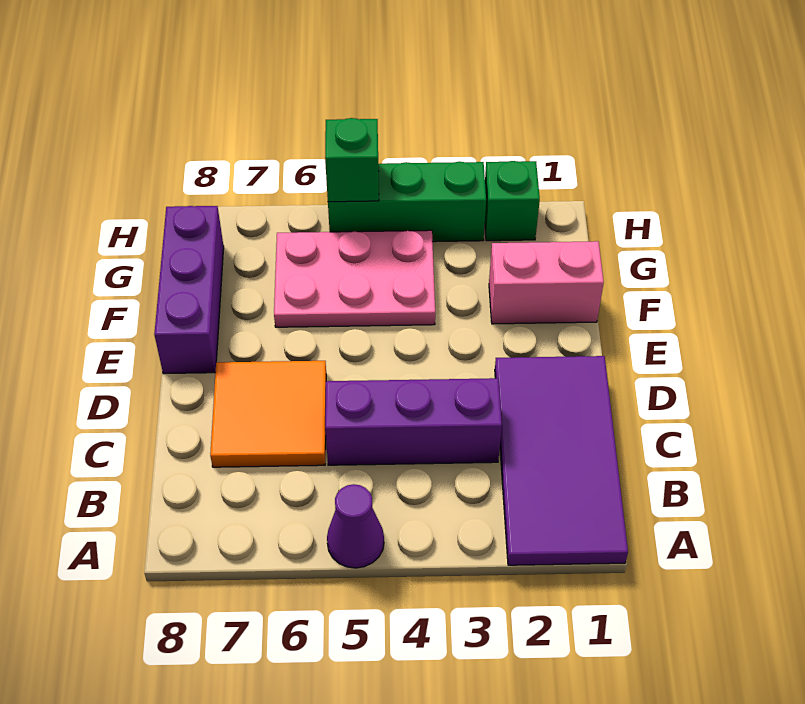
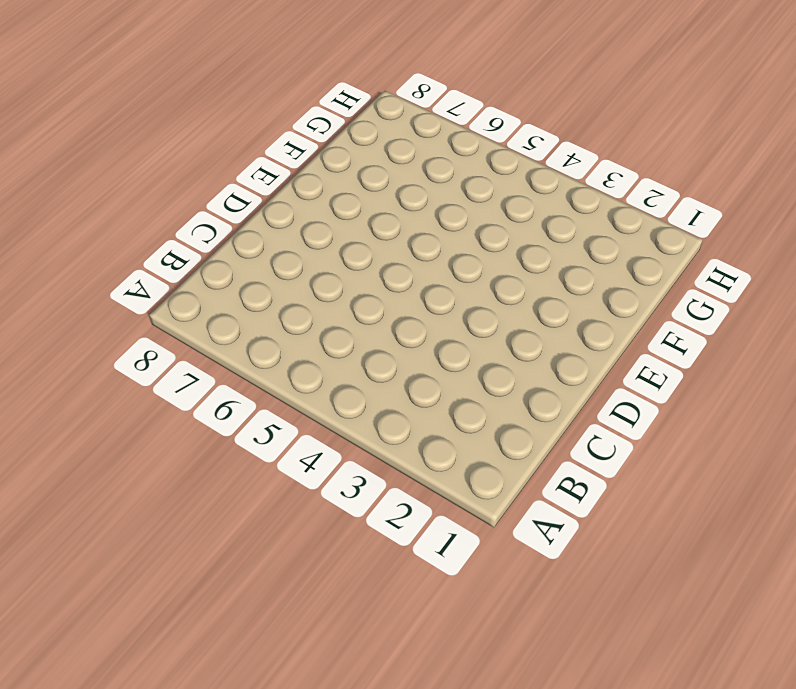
none -> purple tile A1:D2 level 1
none -> purple cone A5 level 1

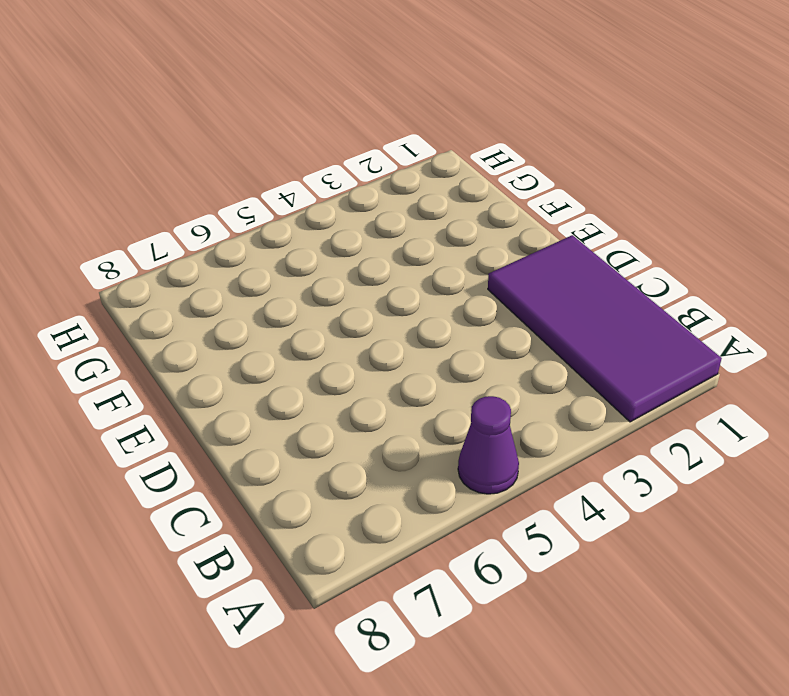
none -> purple brick C3:C5 level 1
none -> orange tile C6:D7 level 1

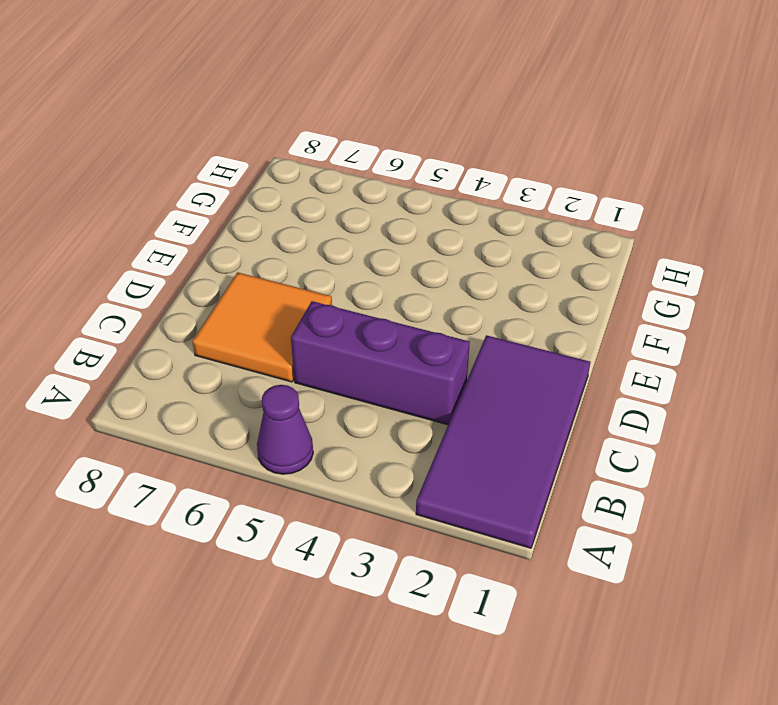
none -> purple brick E8:G8 level 1
none -> pink brick F1:F2 level 1

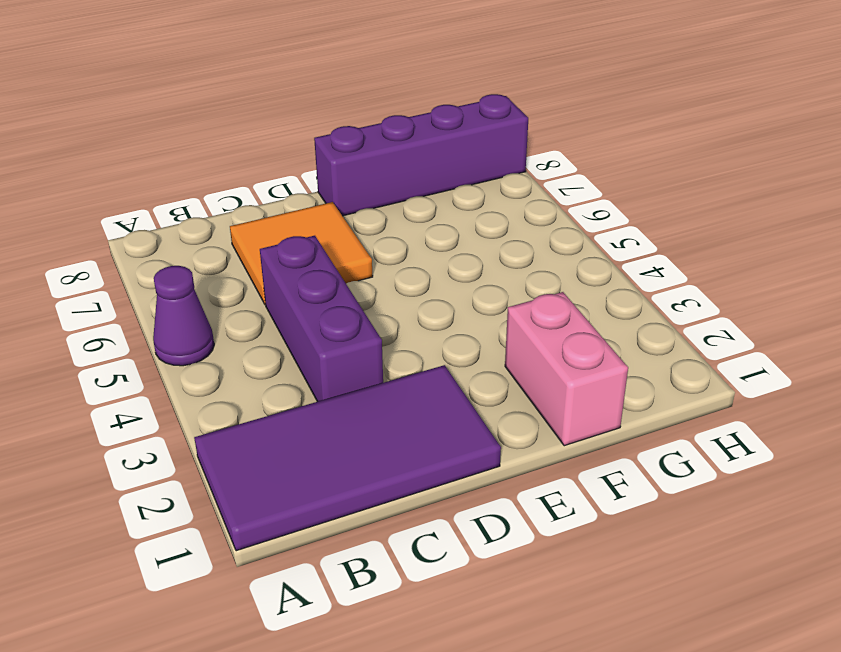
purple brick E8:H8 level 1 -> purple brick E8:G8 level 1
none -> pink plate F4:G6 level 1
none -> green brick H2 level 1

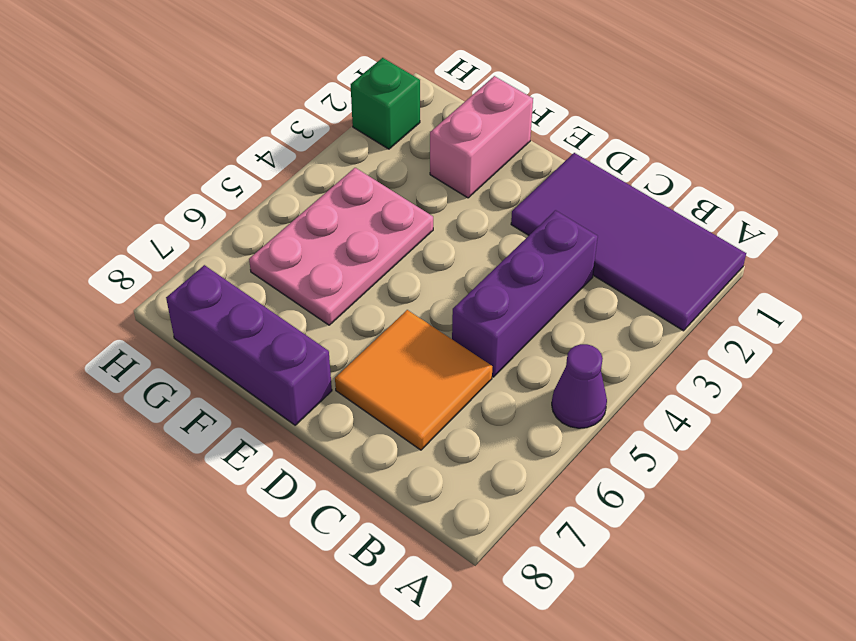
none -> green brick H3:H5 level 1
none -> green brick H5 level 2

